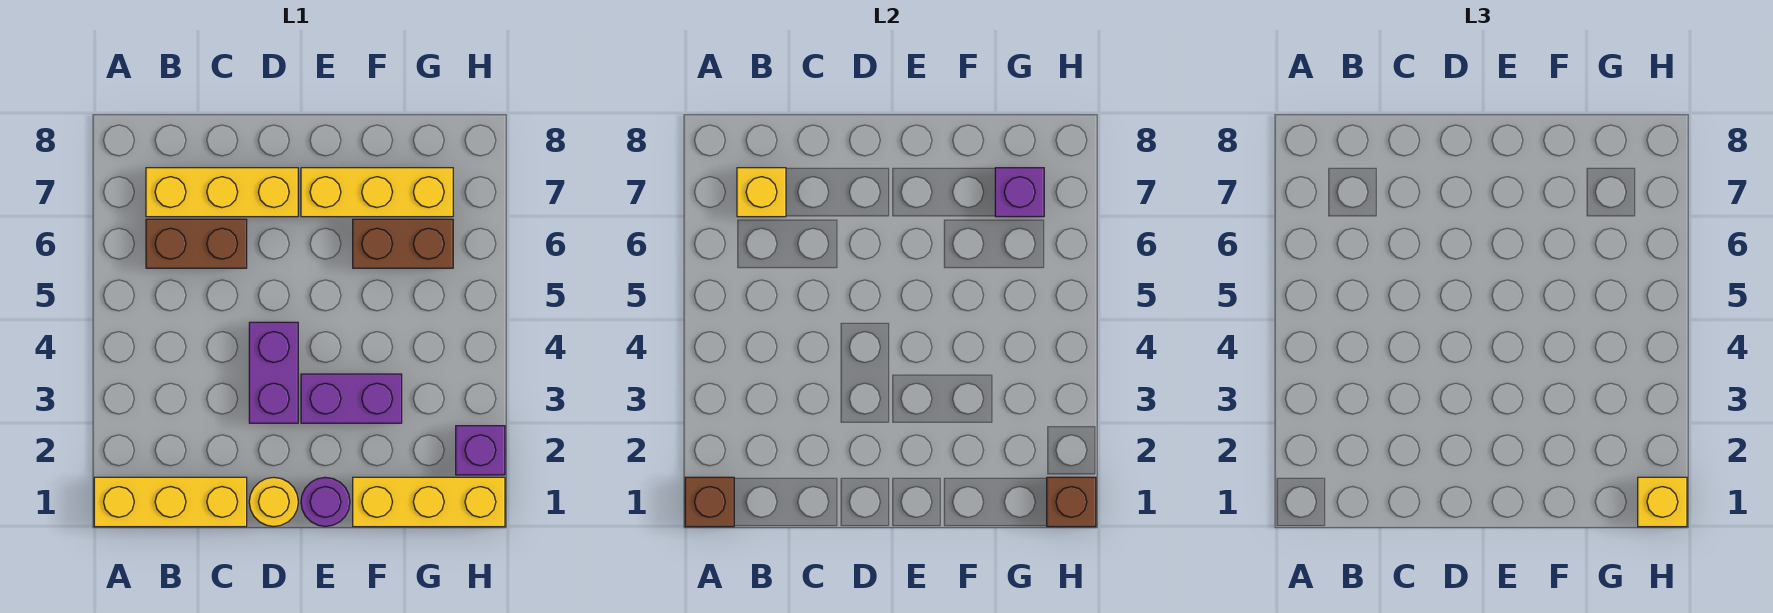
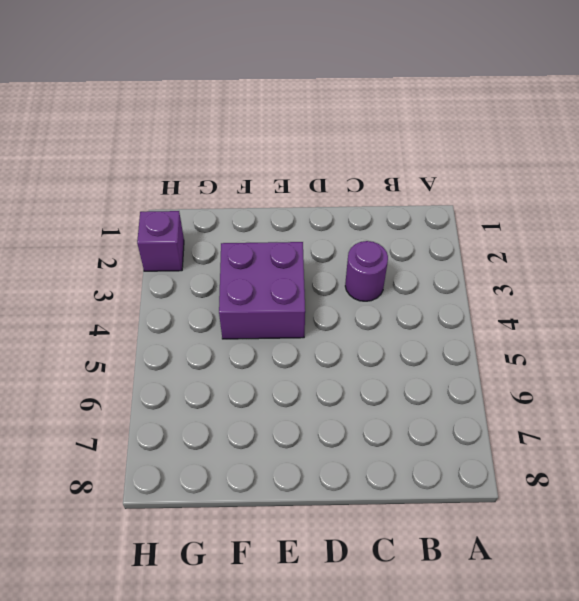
purple round brick C3 level 1 -> purple round brick E1 level 1
purple brick E3:F4 level 1 -> purple brick E3:F3 level 1
none -> yellow brick A1:C1 level 1
none -> brown brick B6:C6 level 1
none -> yellow brick B7:D7 level 1

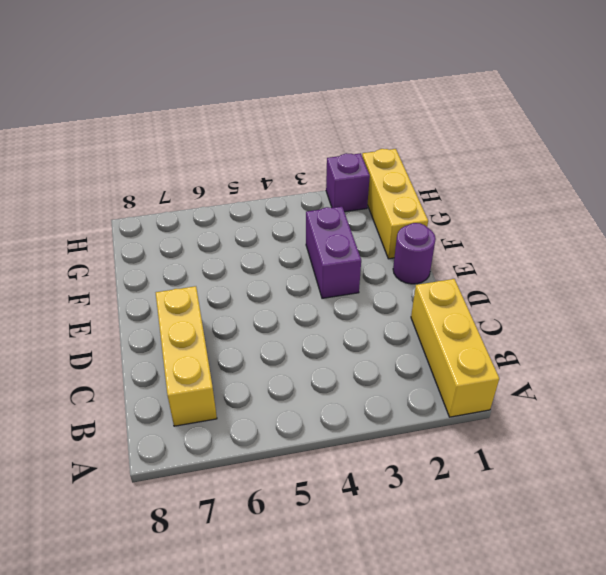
none -> brown brick B6:C6 level 1
none -> yellow round brick D1 level 1
none -> purple brick D3:D4 level 1

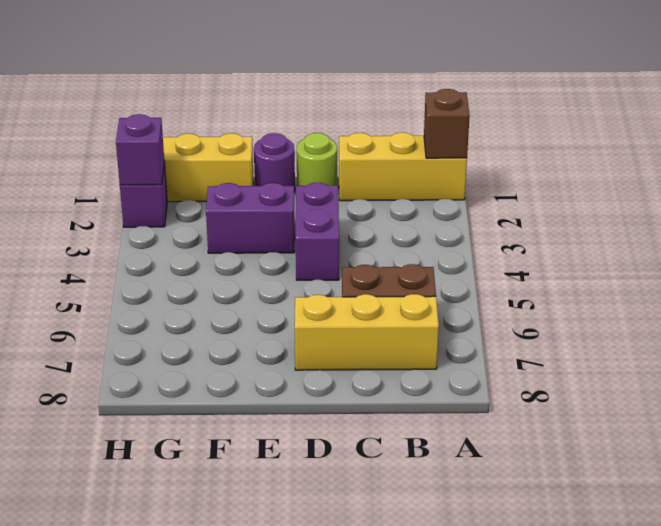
lime round brick D1 level 1 -> yellow round brick D1 level 1
purple brick H2 level 2 -> purple brick G7 level 2
none -> yellow brick E7:G7 level 1
none -> brown brick F6:G6 level 1
none -> yellow brick B7 level 2

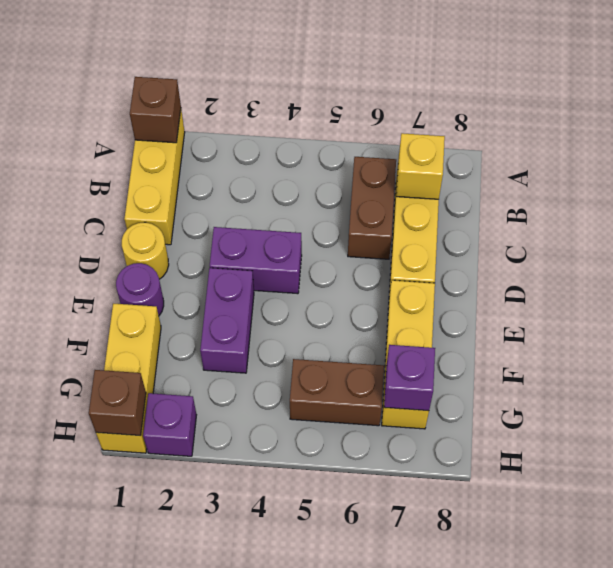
brown brick G5:G6 level 1 -> brown brick F6:G6 level 1
none -> yellow brick H1 level 3

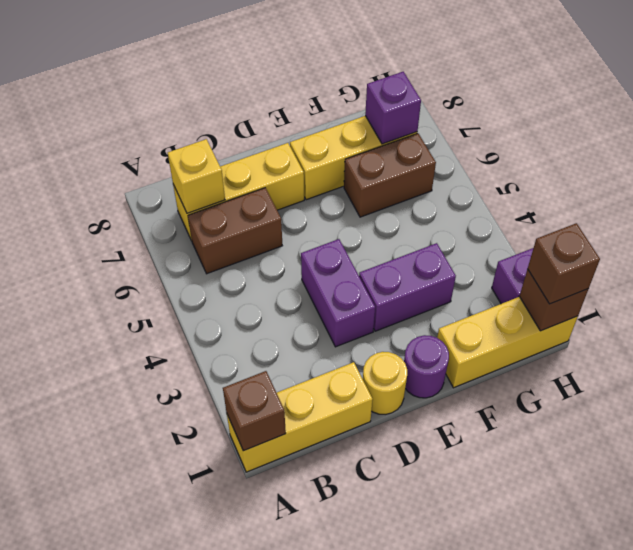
brown brick H1 level 3 -> yellow brick H1 level 3

